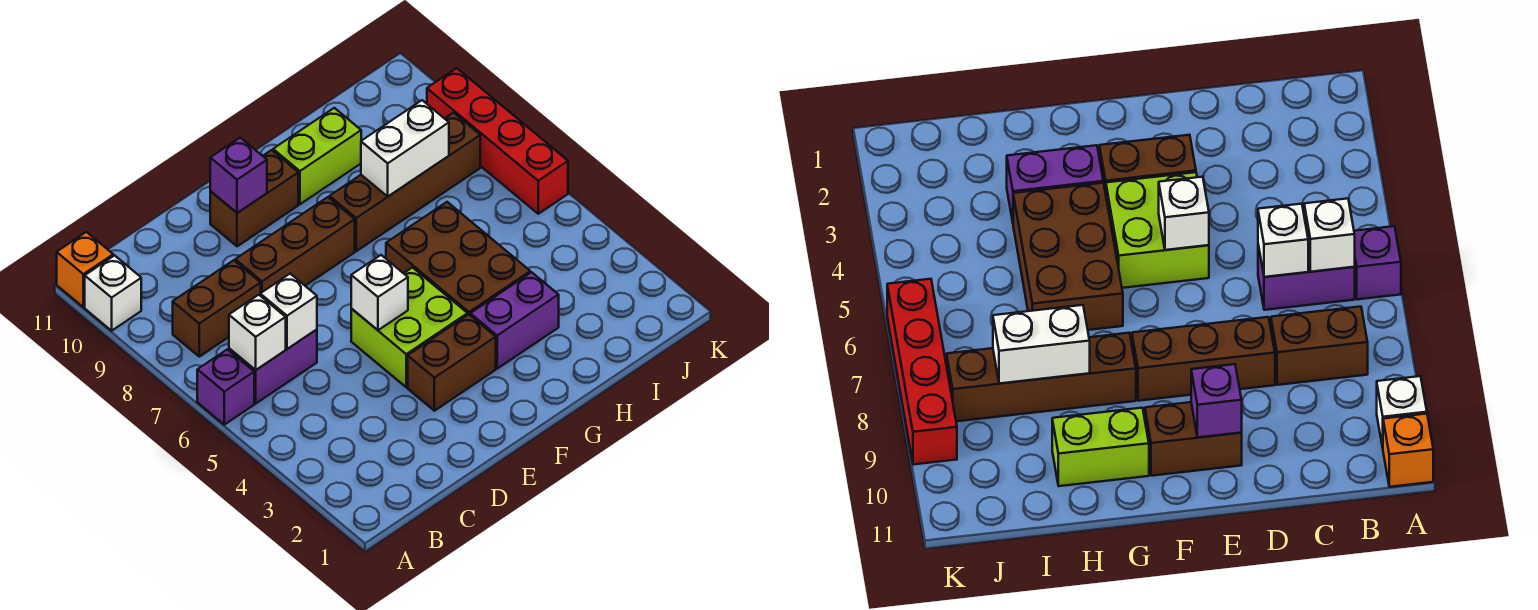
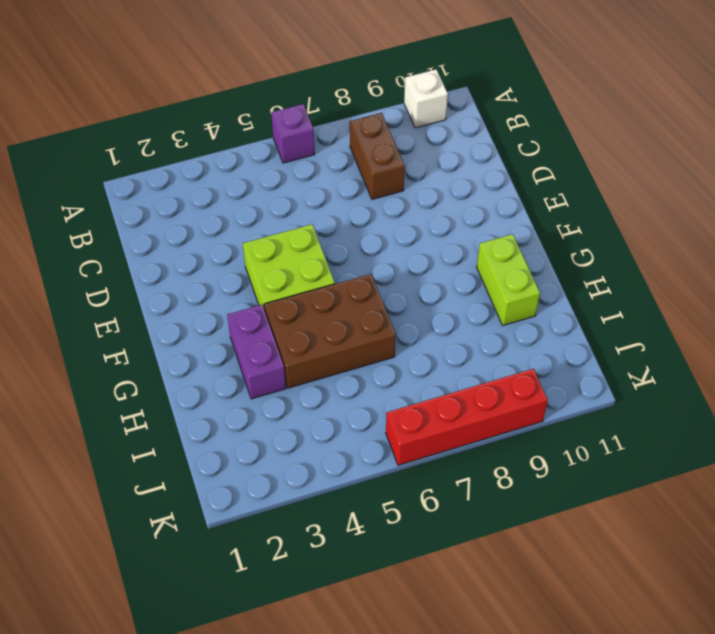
none -> orange brick A11 level 1
none -> purple brick B6:C6 level 1
none -> brown brick D8:F8 level 1

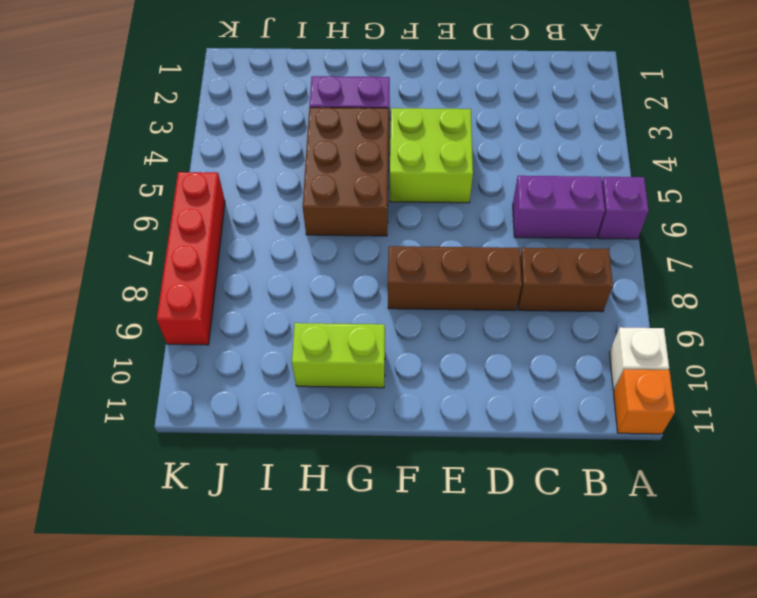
none -> brown brick E3:F3 level 1
none -> brown brick E10:F10 level 1
none -> brown brick G8:J8 level 1

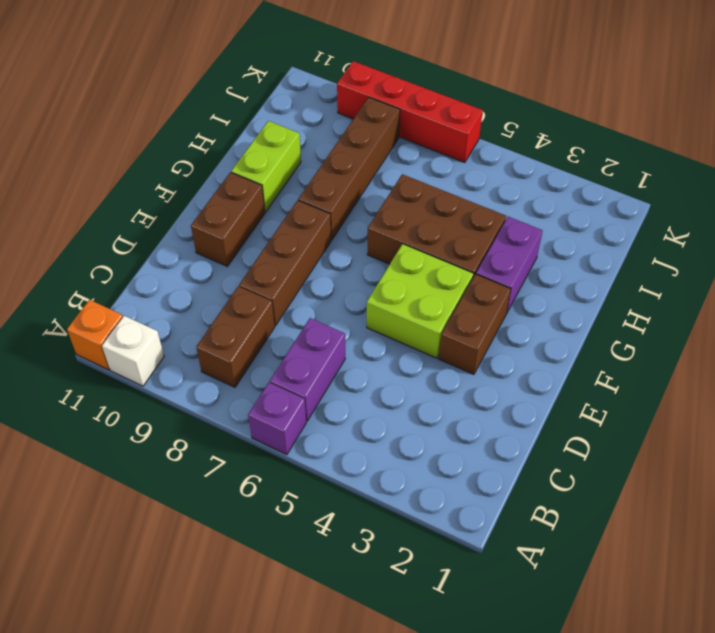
none -> white brick B6 level 2
none -> white brick C6 level 2
none -> white brick E5 level 2

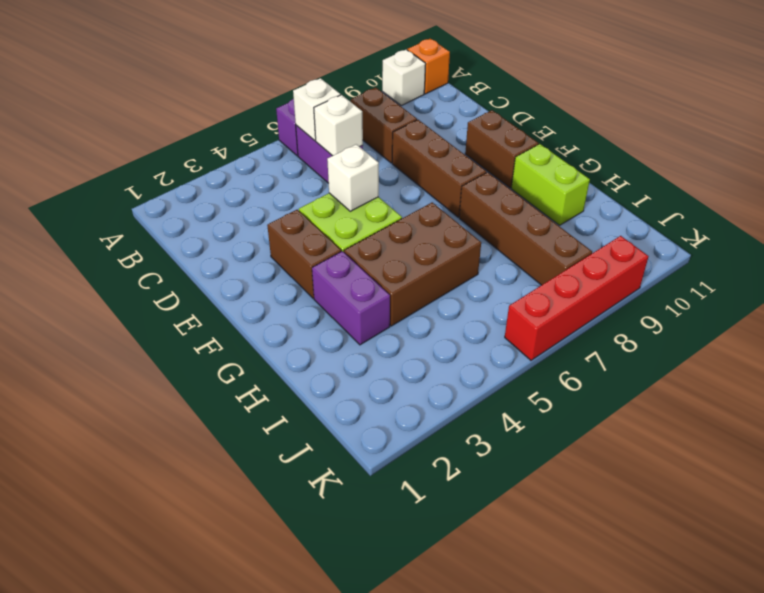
none -> purple brick E10 level 2
none -> white brick H8:I8 level 2

